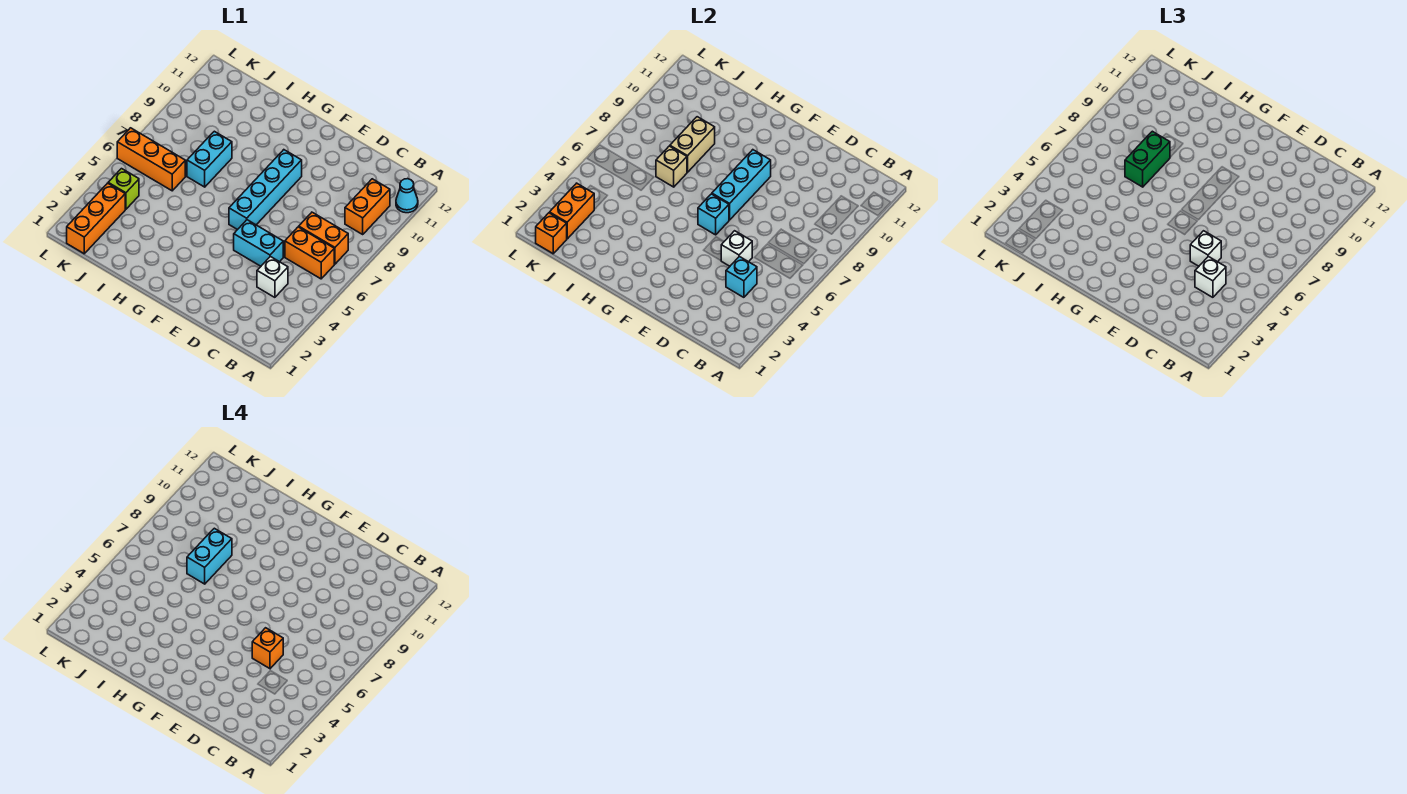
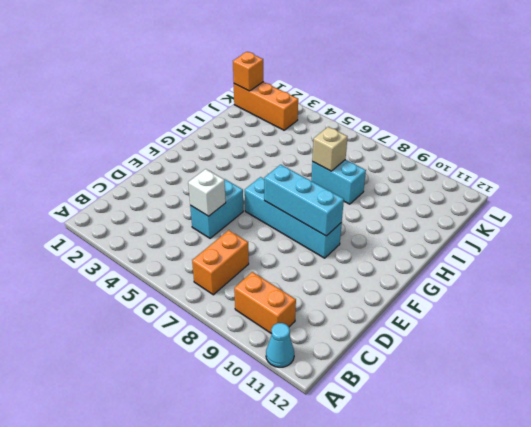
none -> orange brick B6:C6 level 1
none -> white brick C4 level 1
none -> orange brick J6:L6 level 1

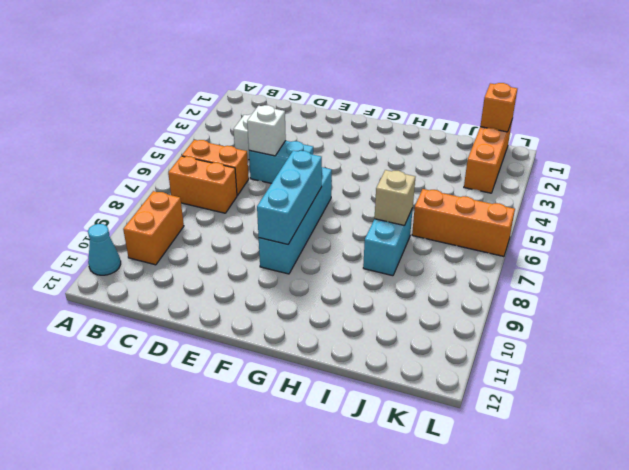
none -> lime brick K4 level 1
none -> cyan brick C4 level 2
none -> cyan brick F6 level 2

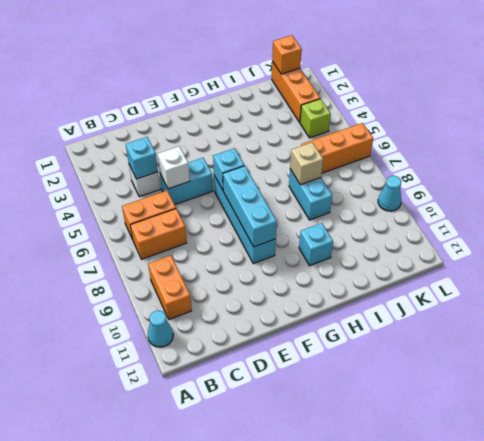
cyan brick H10 level 1 -> none
cyan cone L9 level 1 -> none
none -> tan brick I8:I9 level 2
none -> orange brick K2:K3 level 2
none -> white brick C4 level 3

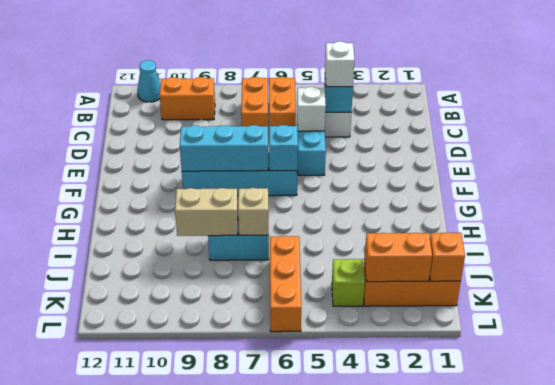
none -> white brick D5 level 3
none -> green brick I7:I8 level 3
none -> orange brick D5 level 4

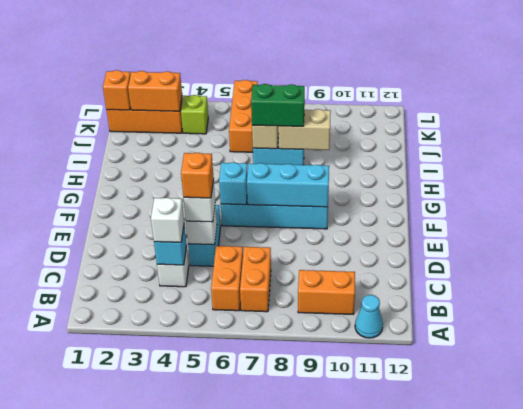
none -> cyan brick I7:I8 level 4

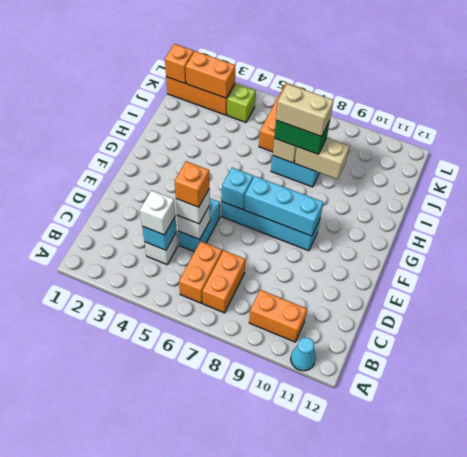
tan brick I7:I8 level 4 -> cyan brick I7:I8 level 4

